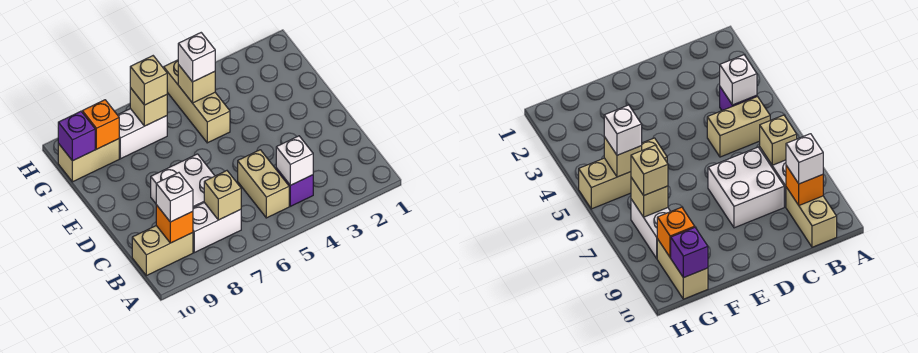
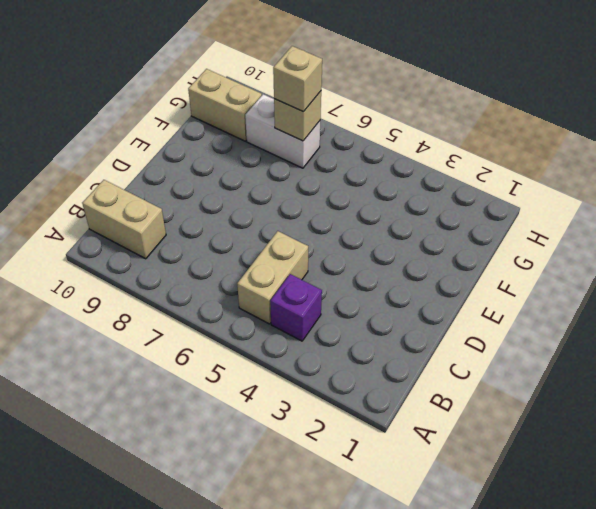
none -> white brick B7:B8 level 1
none -> white brick C7:D8 level 1
none -> tan brick F5:H5 level 1

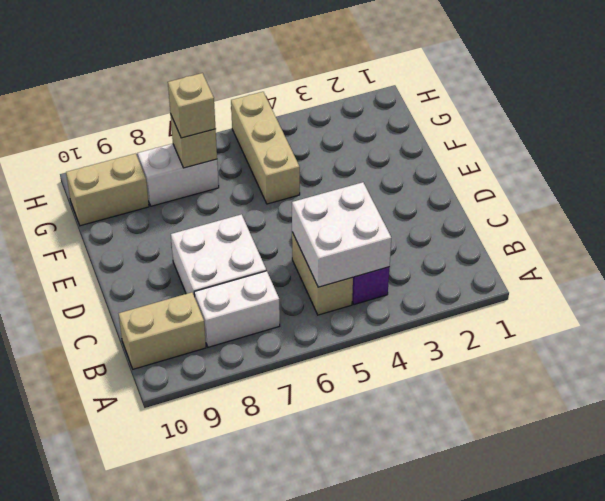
white brick B4:C5 level 2 -> white brick B4 level 2
none -> tan brick B7 level 2
none -> orange brick B9 level 2
none -> tan brick G5 level 2

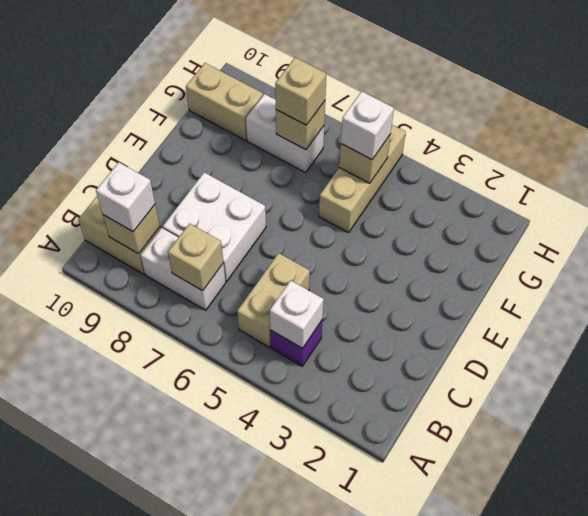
tan brick B9 level 2 -> orange brick B9 level 2
none -> orange brick G9 level 2
none -> purple brick G10 level 2

